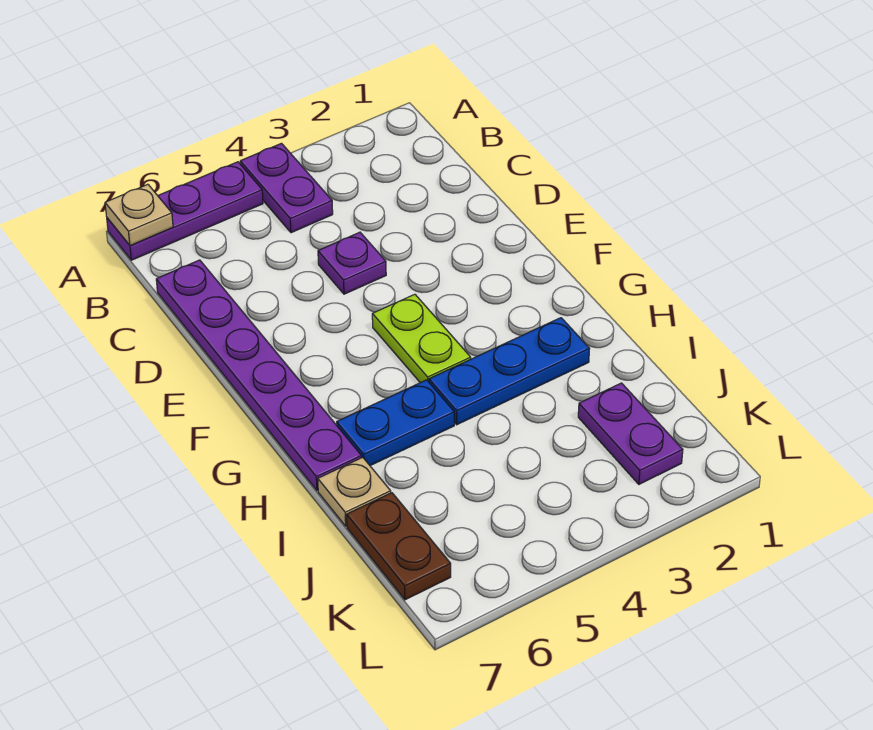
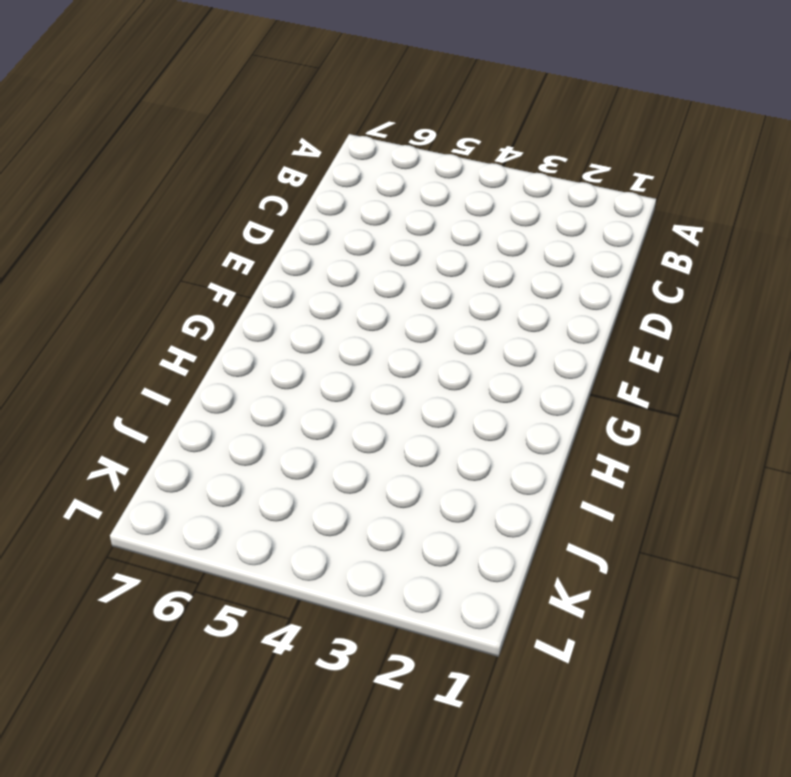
none -> purple plate A4:B4 level 1
none -> purple plate A5:A7 level 1

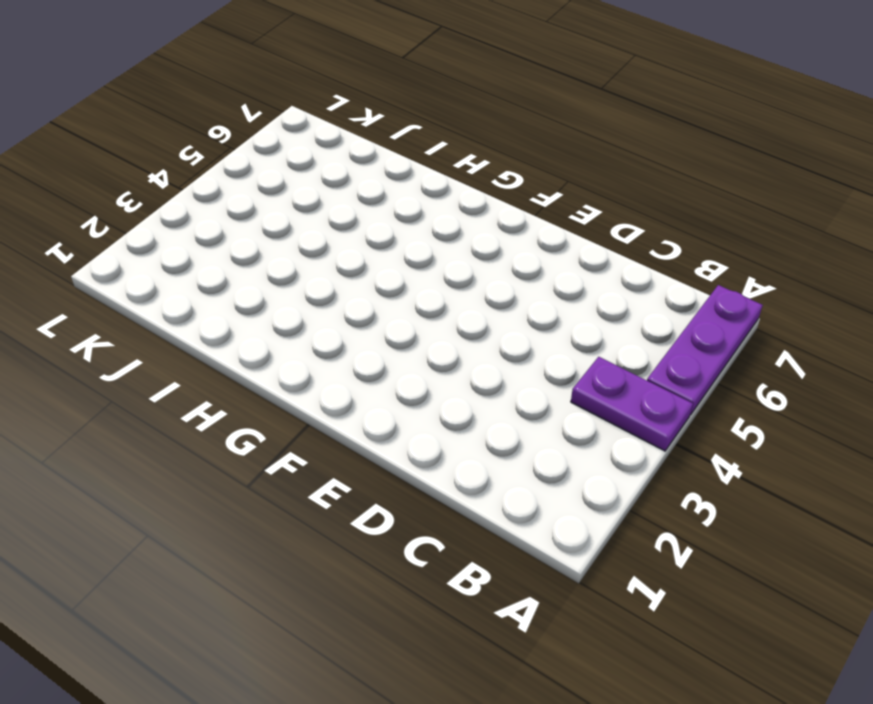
none -> purple plate C7:H7 level 1
none -> purple plate D4 level 1

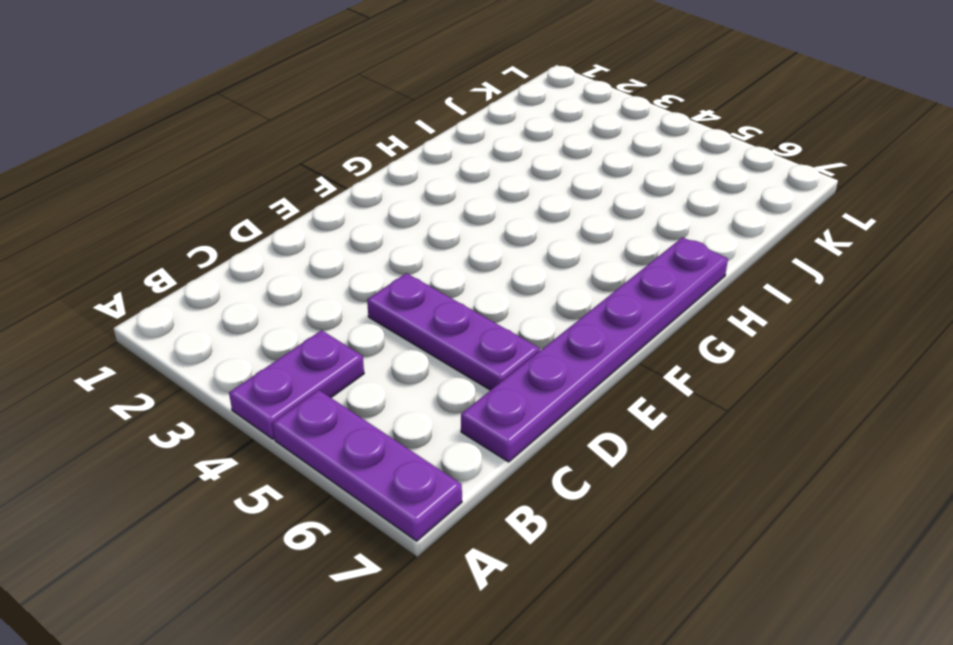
purple plate D4:D6 level 1 -> purple plate D4 level 1
none -> lime plate F4:G4 level 1
none -> blue plate H2:H4 level 1

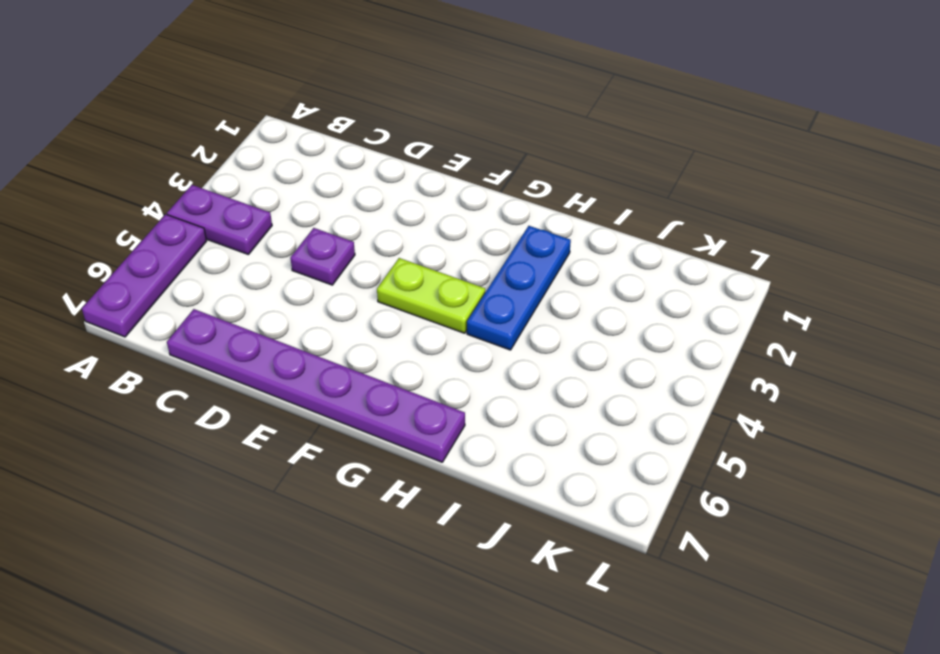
none -> blue plate H5:H6 level 1
none -> tan plate I7 level 1

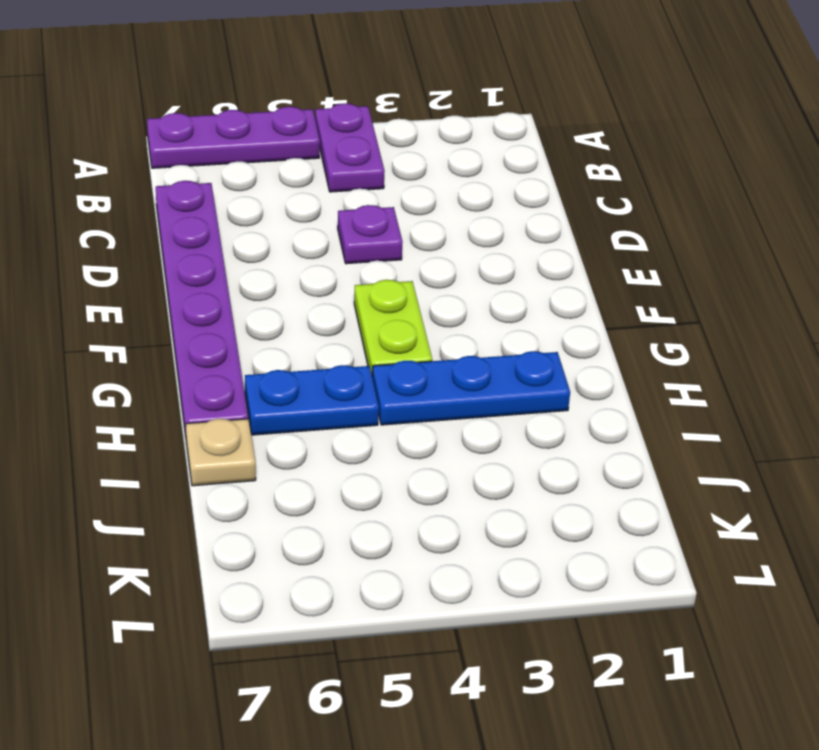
none -> purple plate J2:K2 level 1
none -> brown plate J7:K7 level 1

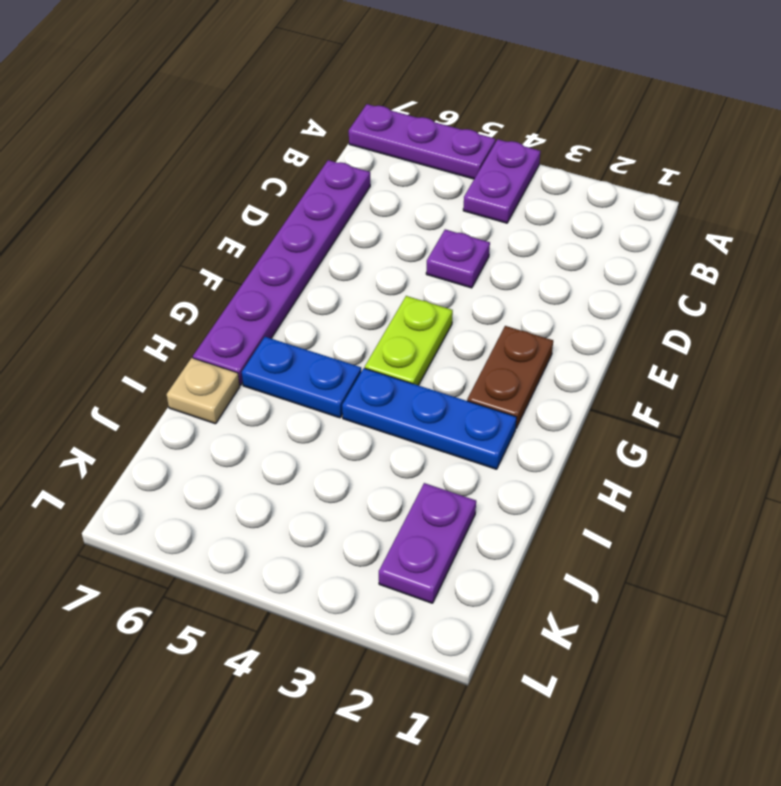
brown plate F2:G2 level 1 -> brown plate J7:K7 level 1
none -> tan plate A7 level 2

